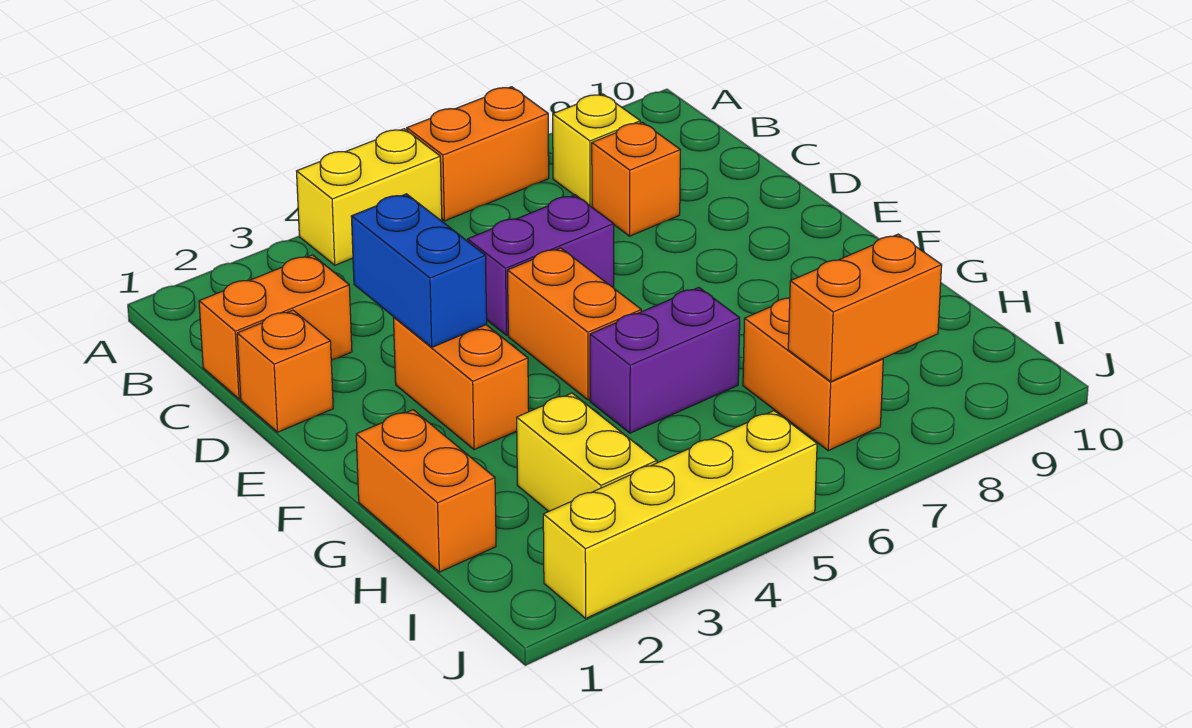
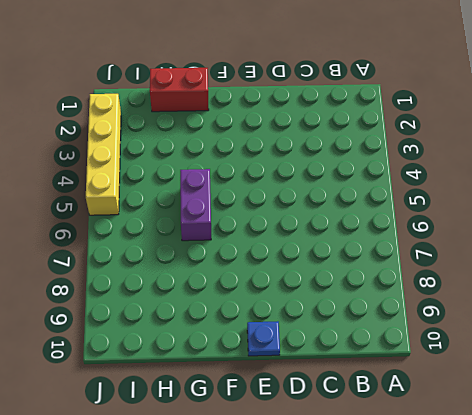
blue plate E10 level 1 -> none
red brick G1:H1 level 1 -> orange brick G1:H1 level 1
none -> yellow brick A4:A5 level 1
none -> orange brick A6:A7 level 1
none -> yellow brick B8 level 1

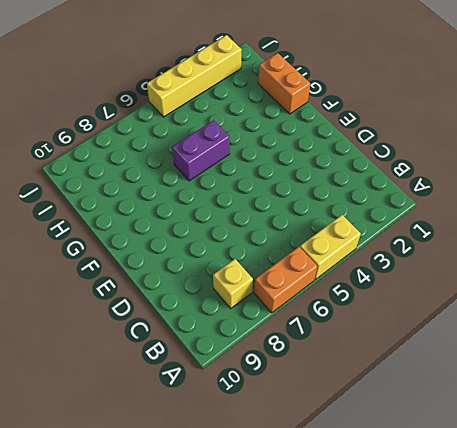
none -> orange brick C1:C2 level 1
none -> orange brick C8 level 1
none -> orange brick D1 level 1

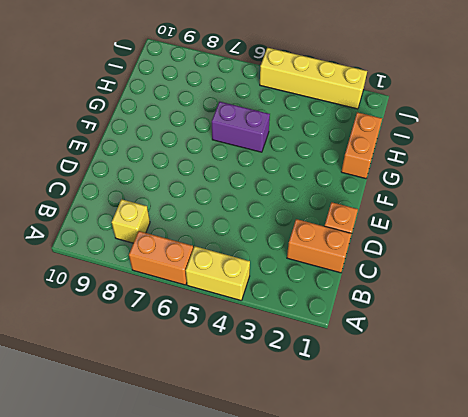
none -> orange brick C8 level 1
none -> purple brick D5:D6 level 1
none -> orange brick E3:F3 level 1

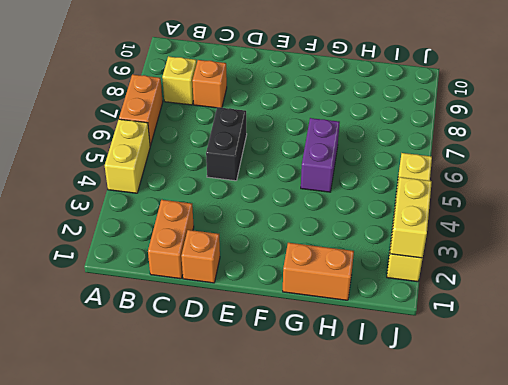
black brick D5:D6 level 1 -> purple brick D5:D6 level 1
yellow brick J2:J3 level 2 -> yellow brick H3:I3 level 1
none -> orange brick E3:F3 level 1
none -> orange brick E5:F5 level 1
none -> orange brick H7:I7 level 1

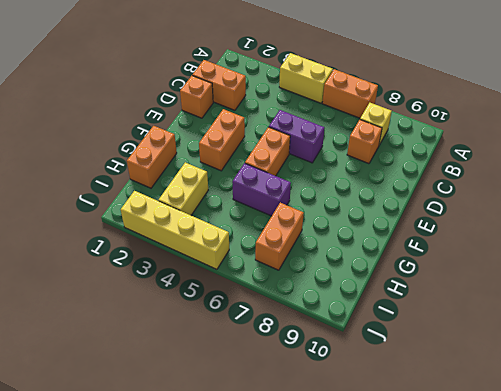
none -> blue brick D3:E3 level 2
none -> orange brick I7:I8 level 2

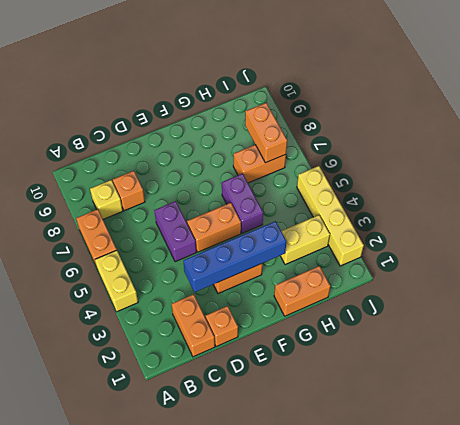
blue brick D3:G3 level 2 -> blue brick D3:E3 level 2

